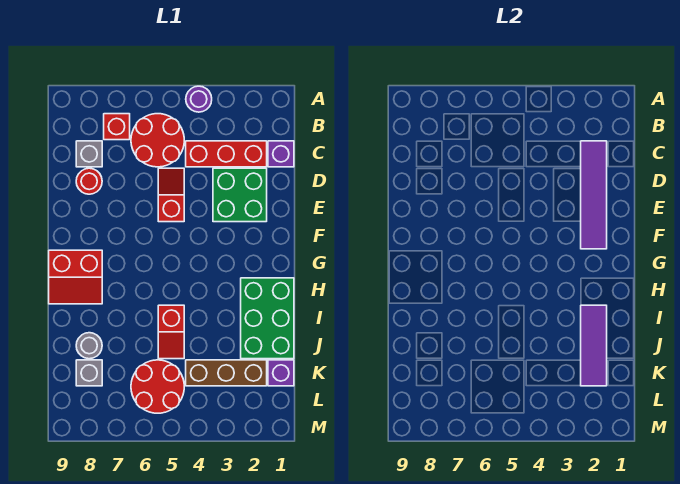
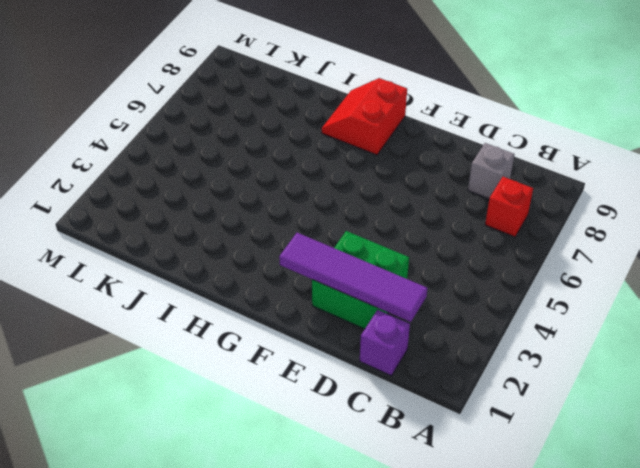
none -> purple round brick A4 level 1
none -> red round brick B5:C6 level 1
none -> red brick C2:C4 level 1

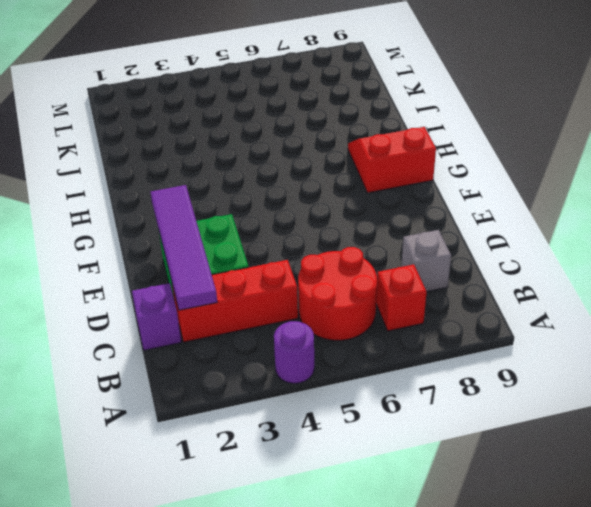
none -> red slope D5:E5 level 1 top E
none -> red round brick D8 level 1
none -> green brick H1:J2 level 1

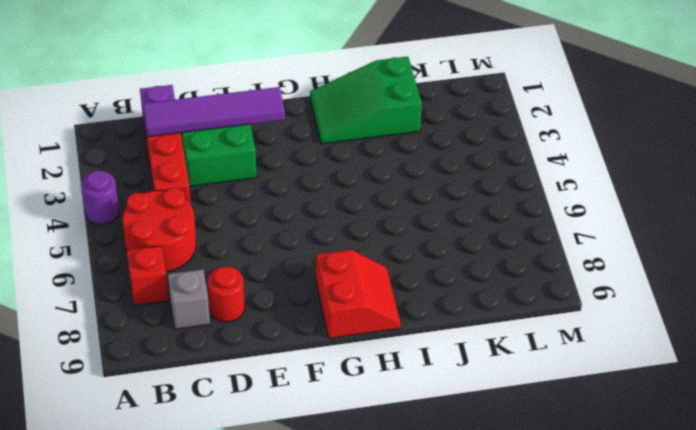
green slope H1:J2 level 1 top J -> green brick H1:J2 level 1
none -> red slope D5:E5 level 1 top E
none -> red slope I5:J5 level 1 top I
none -> grey round brick J8 level 1

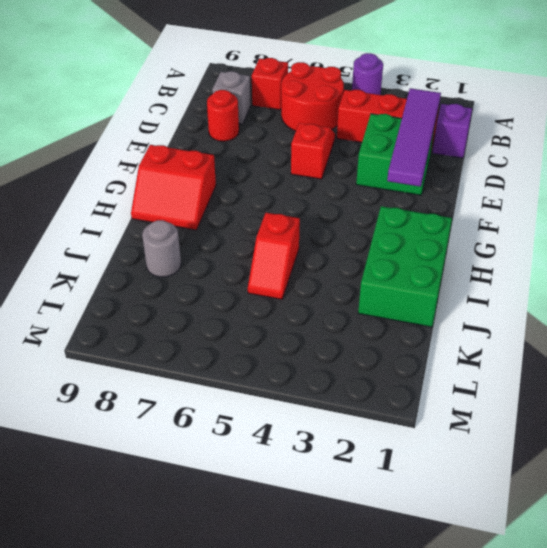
none -> purple brick K1 level 1
none -> brown brick K2:K4 level 1
none -> red round brick K5:L6 level 1

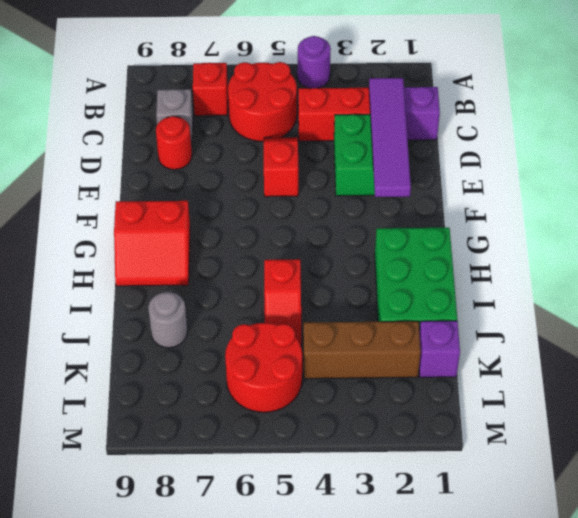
none -> grey brick K8 level 1
none -> purple tile I2:K2 level 2

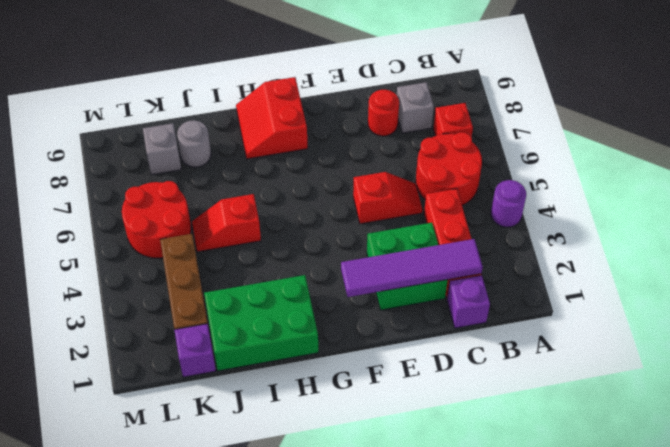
none -> purple tile I2:K2 level 2

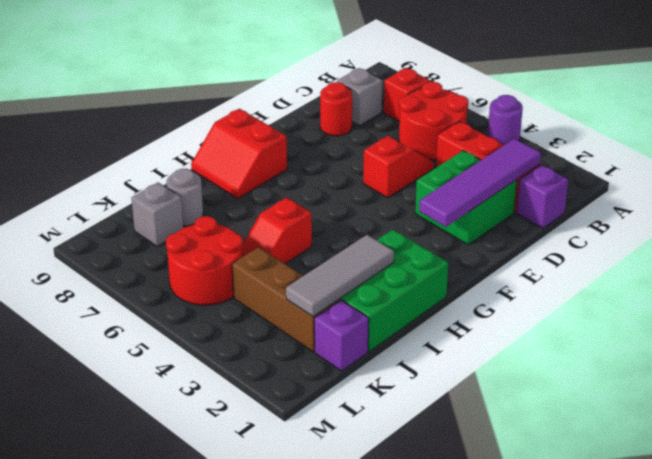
grey tile I2:K2 level 2 -> purple tile I2:K2 level 2

